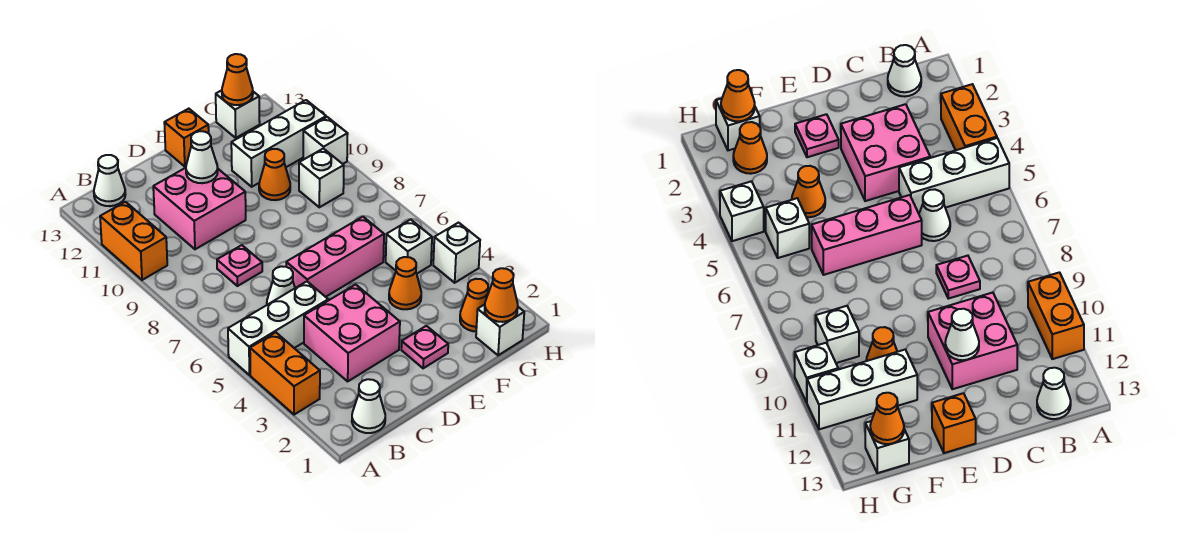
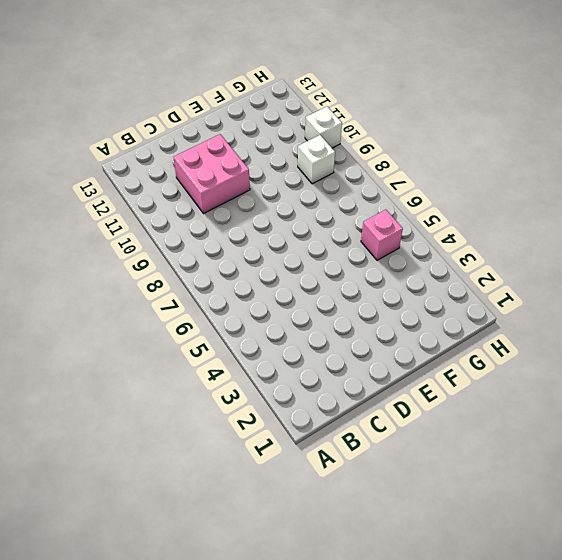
pink brick G5 level 1 -> white brick G5 level 1
none -> orange brick A3:A4 level 1
none -> white brick A5:C5 level 1
none -> orange brick A10:A11 level 1

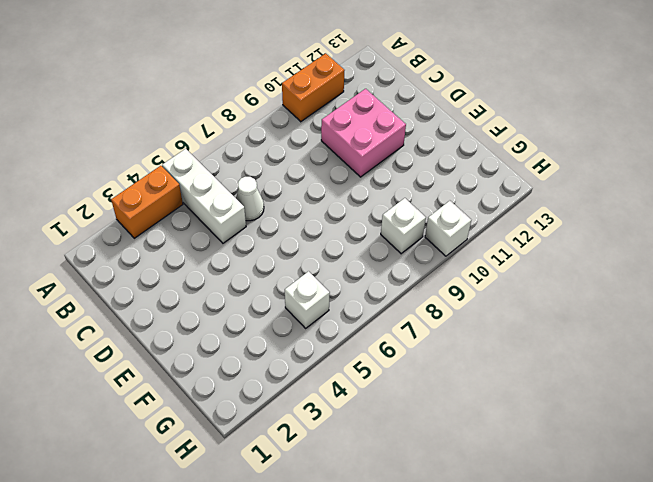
none -> white cone B1 level 1
none -> white cone B13 level 1
none -> pink brick C3:D4 level 1

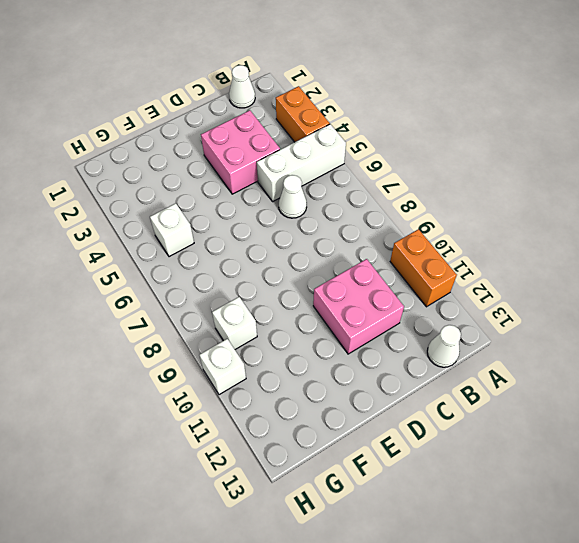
none -> pink plate C8 level 1
none -> pink brick D6:F6 level 1
none -> pink plate E2 level 1

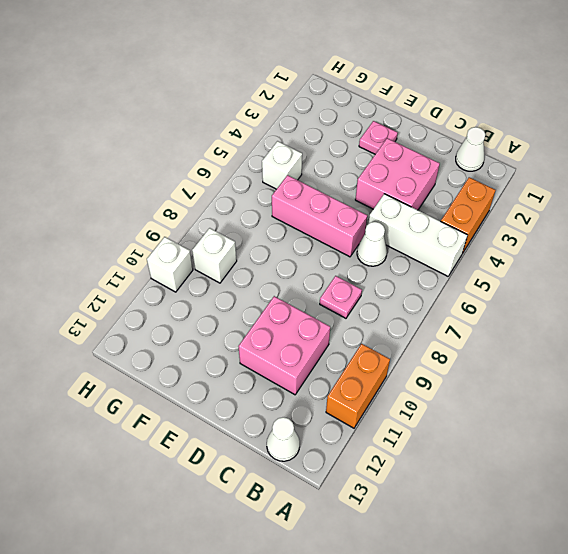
none -> orange brick E13 level 1
none -> orange cone F4 level 1
none -> orange cone F10 level 1

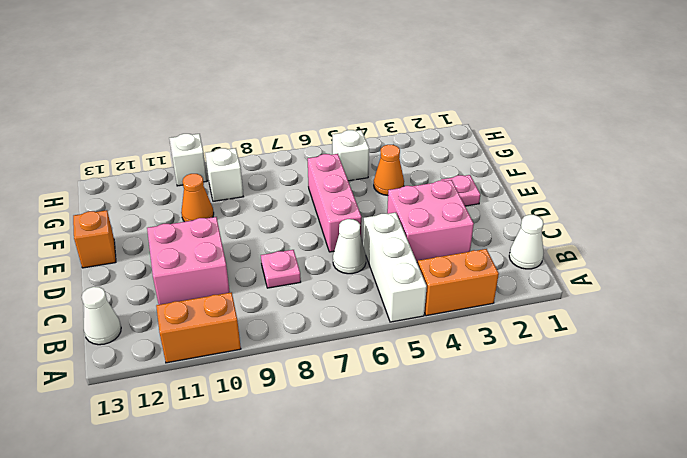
none -> white brick F11:H11 level 1
none -> white brick G1 level 1
none -> orange cone G2 level 1

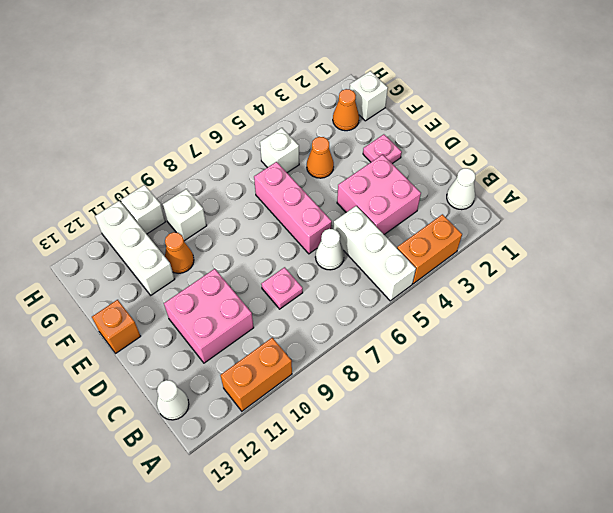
none -> white brick G13 level 1
none -> white brick H4 level 1
none -> white cone D11 level 2

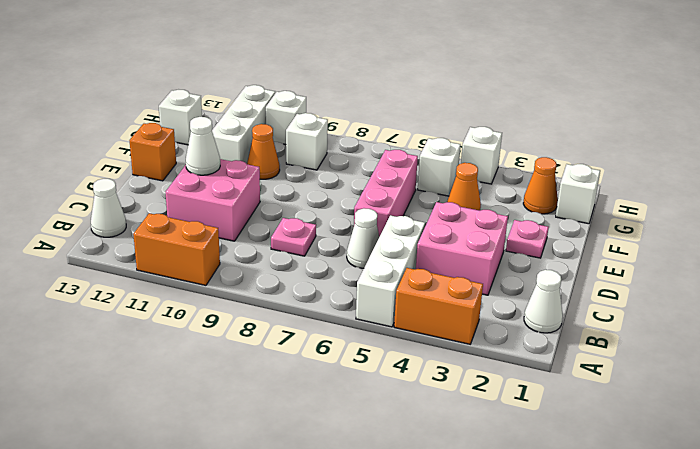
none -> orange cone G1 level 2
none -> orange cone G13 level 2

